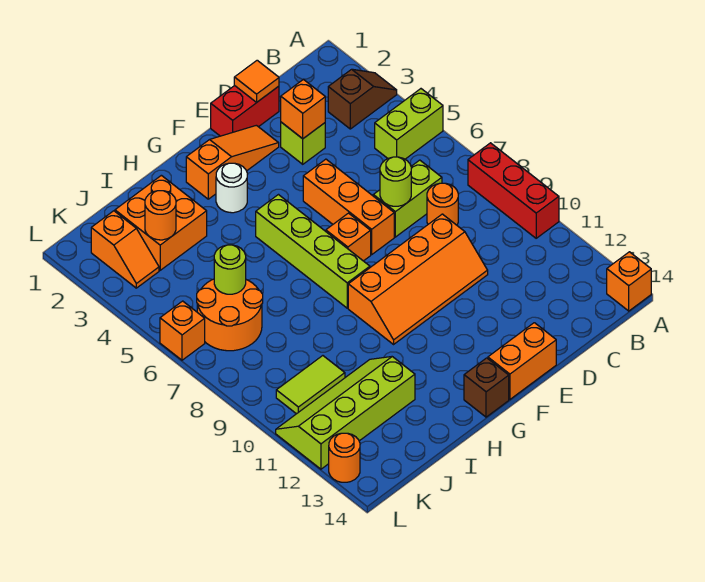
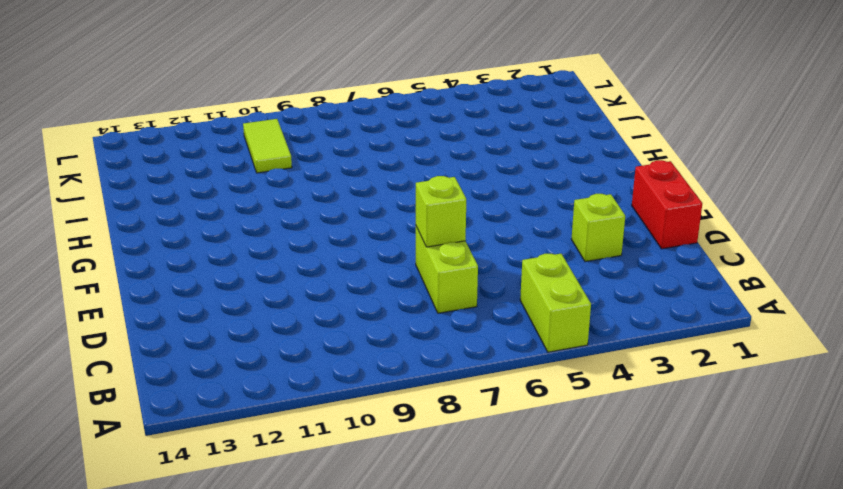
lime brick D7 level 2 -> lime round brick D7 level 2
none -> brown slope A3:B3 level 1 top B
none -> red brick A8:A10 level 1
none -> orange brick A14 level 1

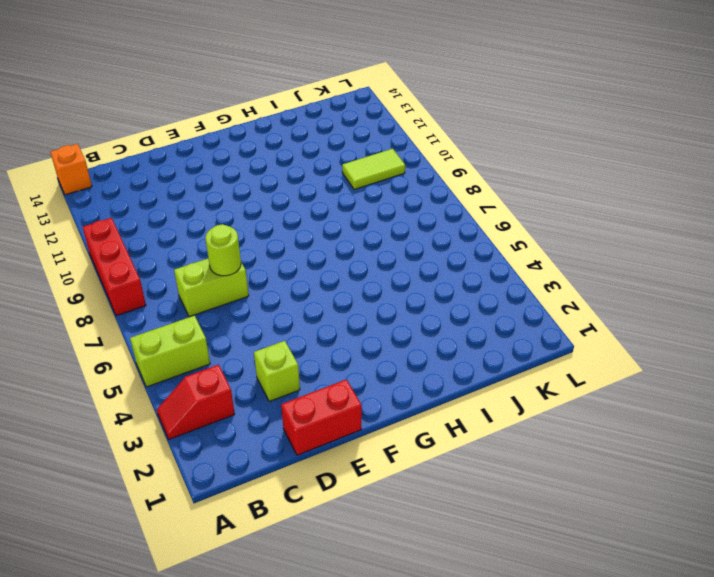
red slope A3:B3 level 1 top B -> brown slope A3:B3 level 1 top B
none -> orange round brick C8 level 1
none -> orange slope D9:G10 level 1 top 9
none -> orange slope E2:G2 level 1 top G

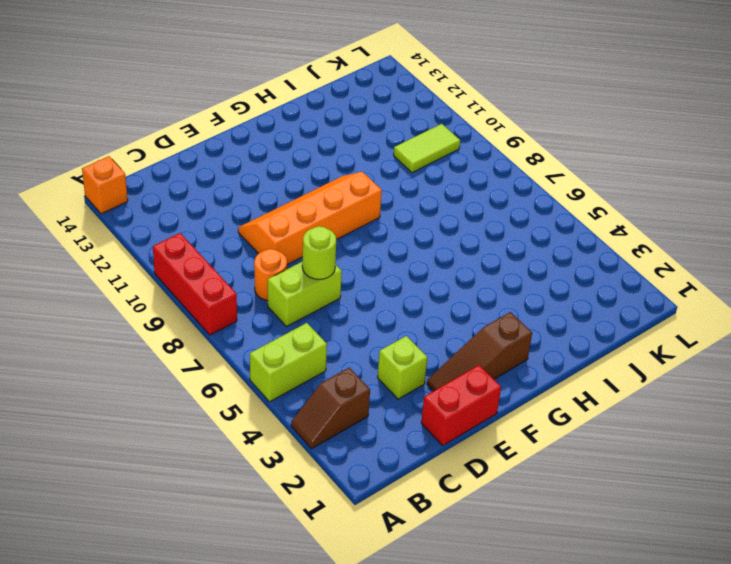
brown slope E2:G2 level 1 top G -> orange slope E2:G2 level 1 top G
none -> orange brick E5:E7 level 1
none -> orange brick E14:F14 level 1
none -> orange brick F7 level 1

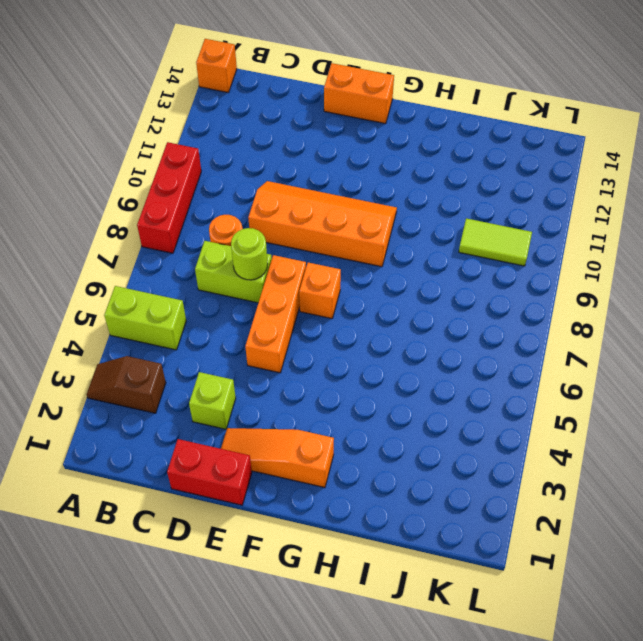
none -> white round brick G3 level 1
none -> lime brick G5:G8 level 1
none -> brown brick G14 level 1

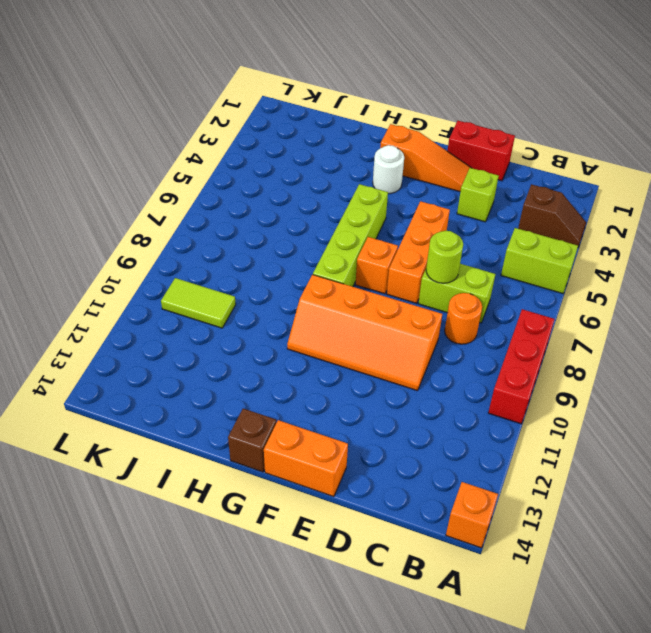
none -> orange brick I2:J3 level 1
none -> lime slope I11:L12 level 1 top 12
none -> orange round brick J6:K7 level 1

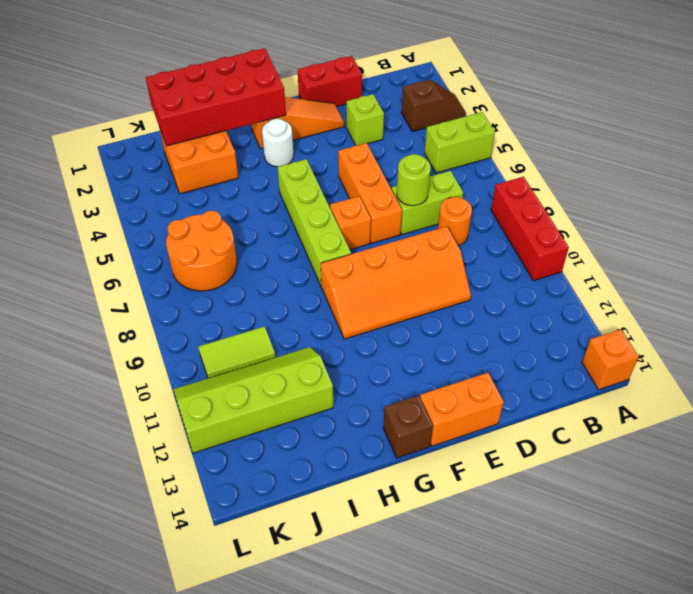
red brick G1:J2 level 2 -> none
none -> orange slope K2:K3 level 1 top 2
none -> orange brick L6 level 1
none -> orange round brick L13 level 1

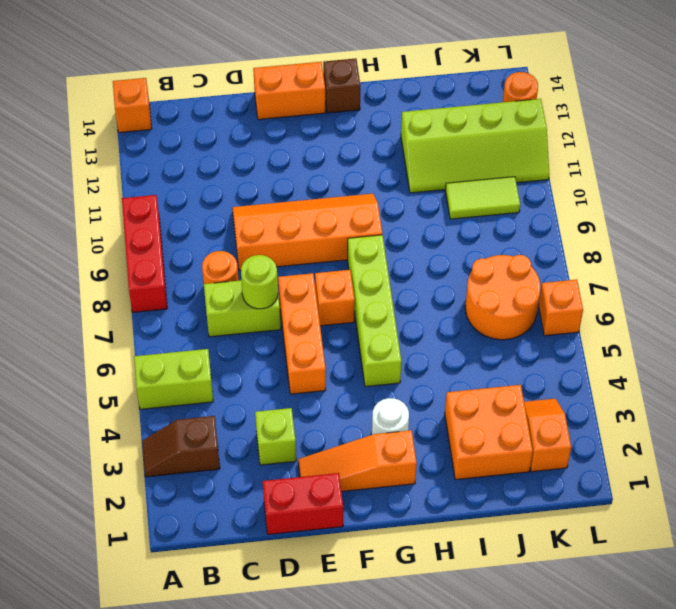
none -> orange tile D1 level 2
none -> orange brick D3 level 2
none -> orange round brick J3 level 2

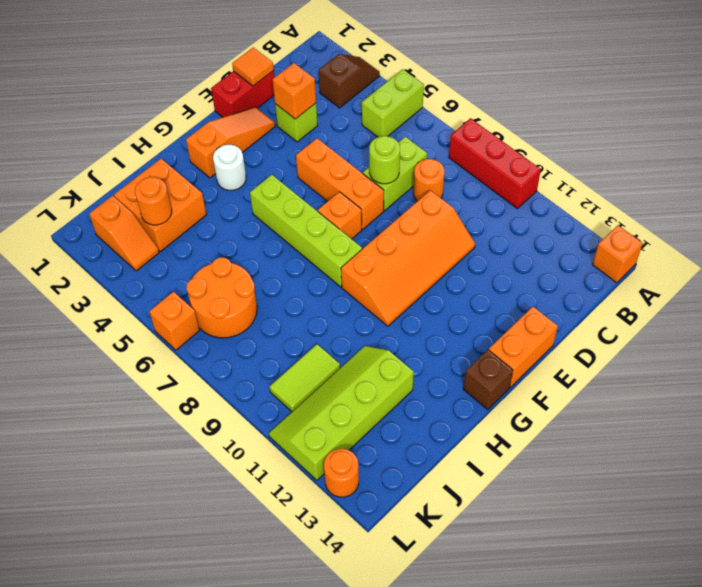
none -> lime round brick J6 level 2

